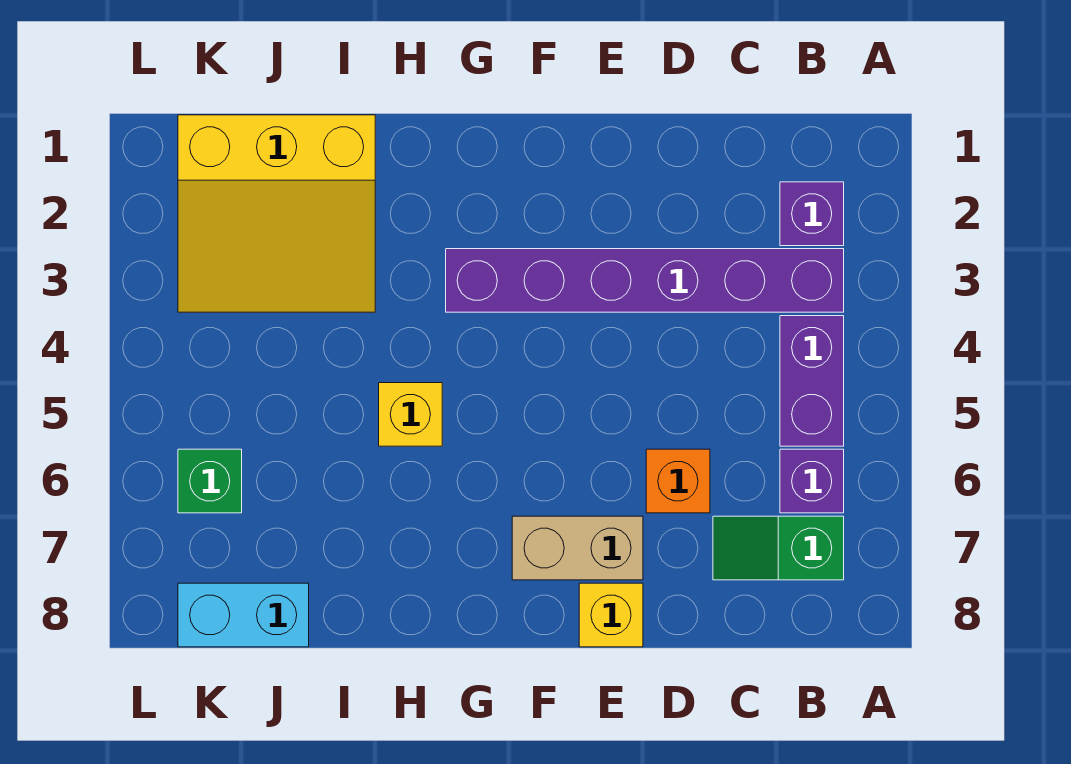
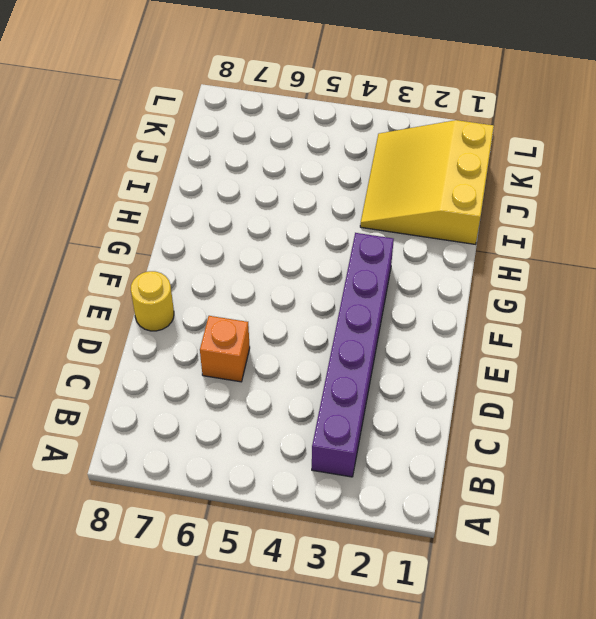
yellow round brick E8 level 1 -> yellow brick E8 level 1
none -> purple brick B2 level 1
none -> purple brick B4:B5 level 1
none -> purple brick B6 level 1

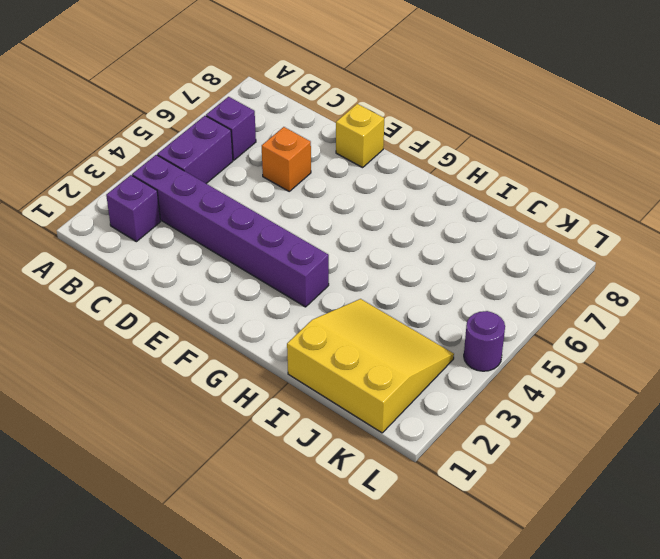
purple round brick L4 level 1 -> none
none -> green slope B7:C7 level 1 top B
none -> tan brick E7:F7 level 1
none -> yellow brick H5 level 1

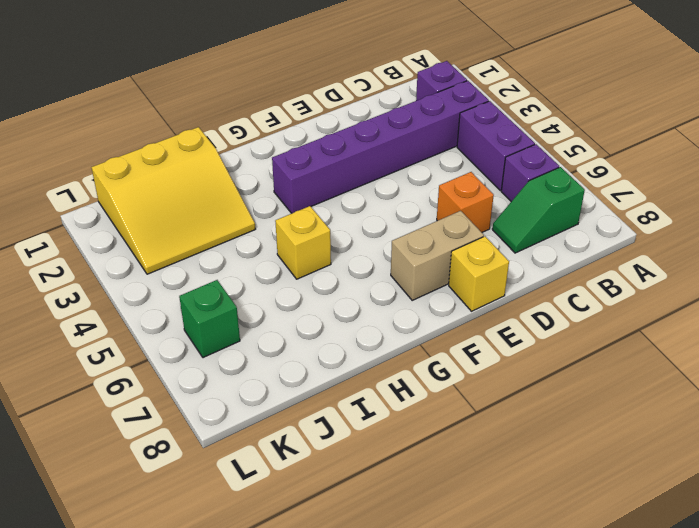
none -> cyan brick J8:K8 level 1

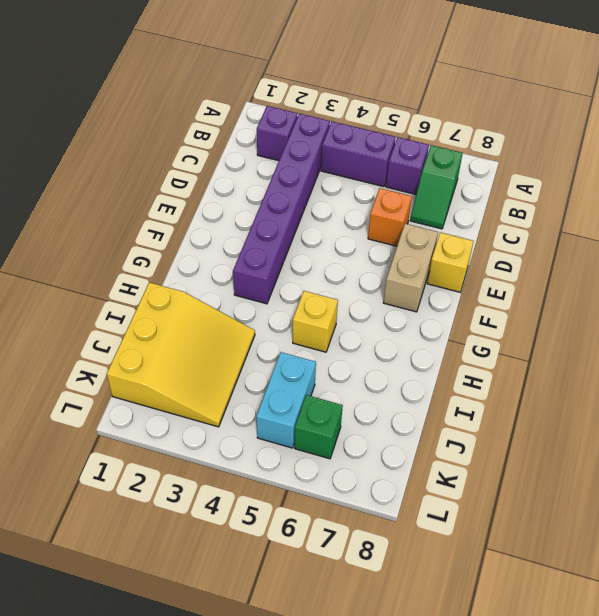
cyan brick J5:K5 level 1 -> cyan brick J8:K8 level 1

